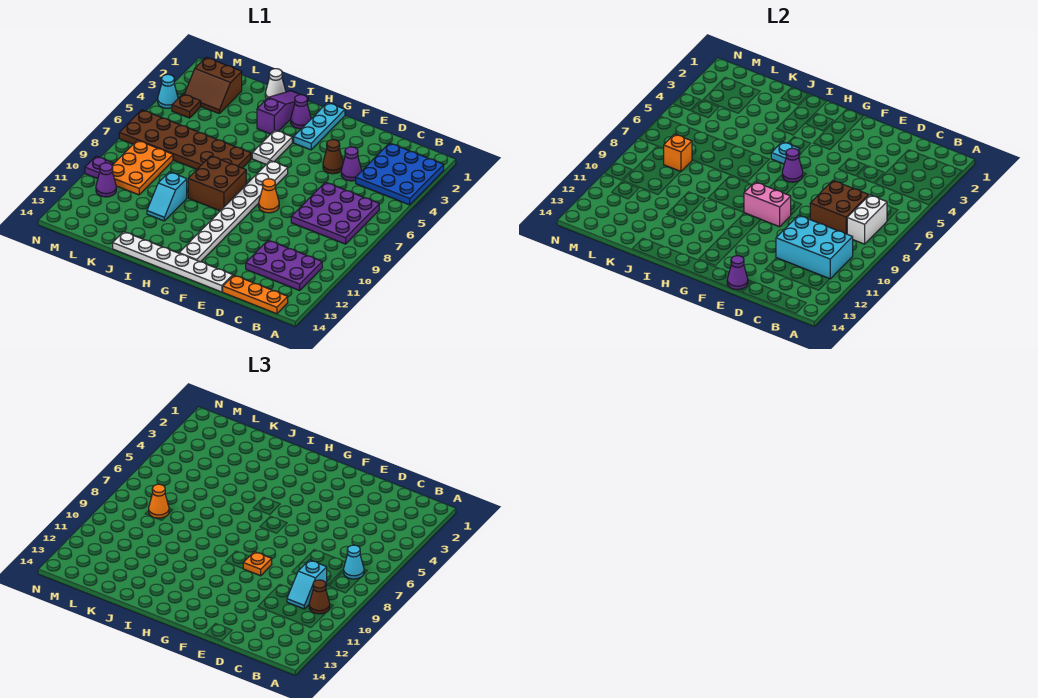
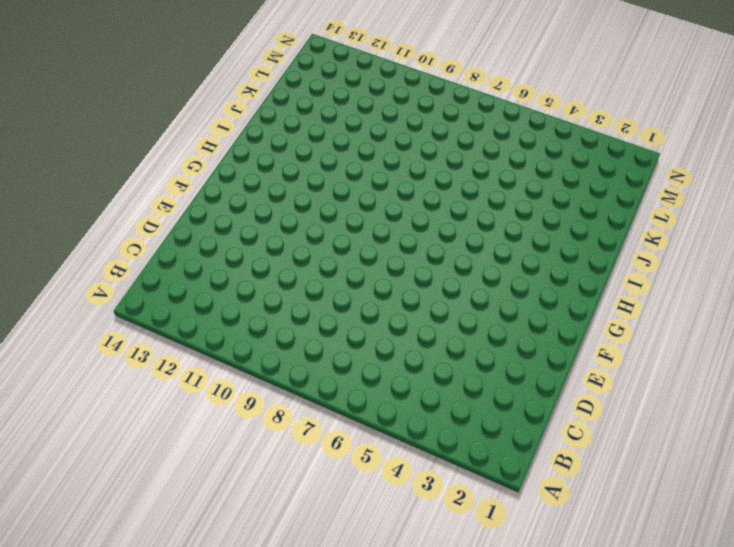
none -> blue plate A2:C4 level 1
none -> purple plate B6:D8 level 1
none -> purple plate B11:D12 level 1
none -> orange plate B14:D14 level 1

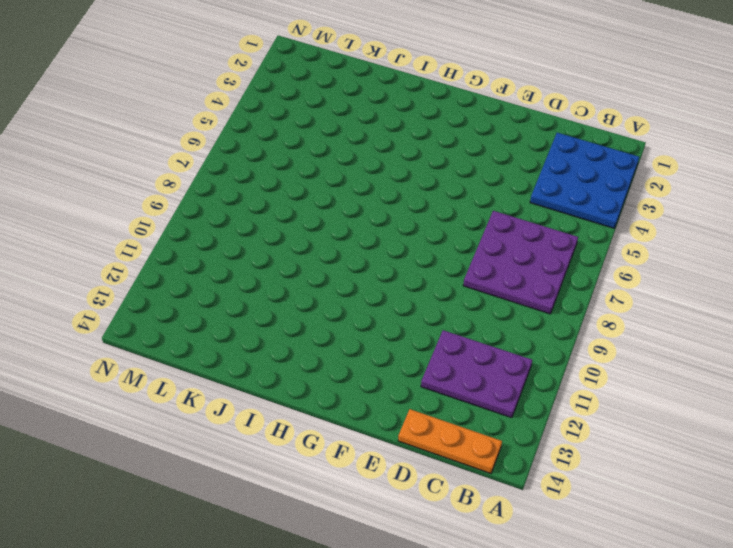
none -> purple cone D4 level 1
none -> brown cone E4 level 1
none -> white plate E14:J14 level 1
none -> orange cone F8 level 1

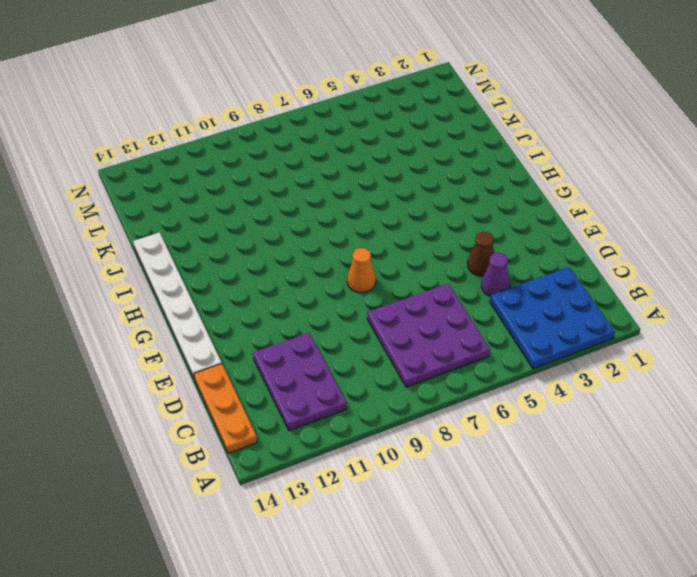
none -> cyan plate G1:G3 level 1
none -> white plate G6:G13 level 1
none -> purple cone H2 level 1
none -> white plate H4:H5 level 1

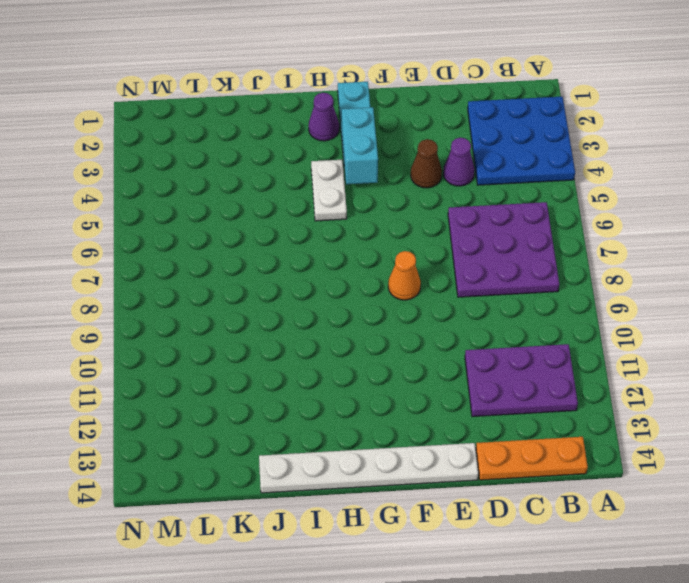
cyan brick G3:G4 level 2 -> none
none -> white plate G6:G13 level 1
none -> brown brick H8:I9 level 1
none -> purple slope I1:I3 level 1 top 3
none -> brown plate I6:N7 level 1

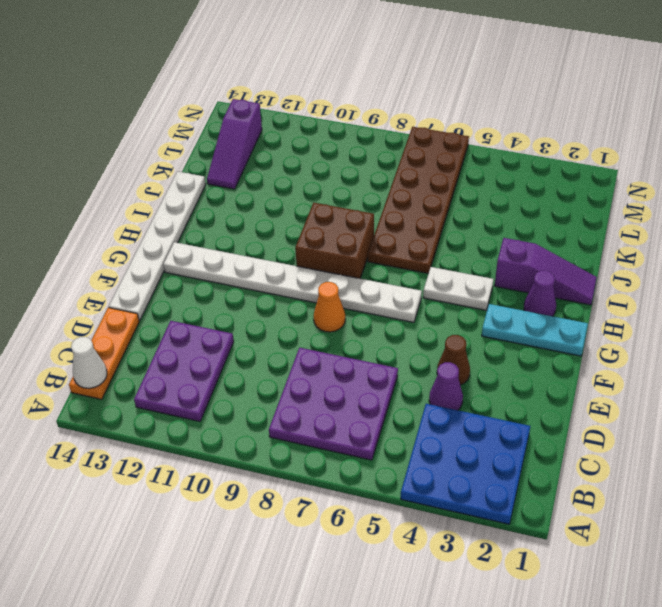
white cone B14 level 2 -> white cone J1 level 1
purple slope K13:M13 level 1 top M -> none
none -> cyan slope J10:J11 level 1 top 10
none -> brown slope L2:M3 level 1 top 2
none -> orange plate L8:M10 level 1
none -> brown plate M4 level 1

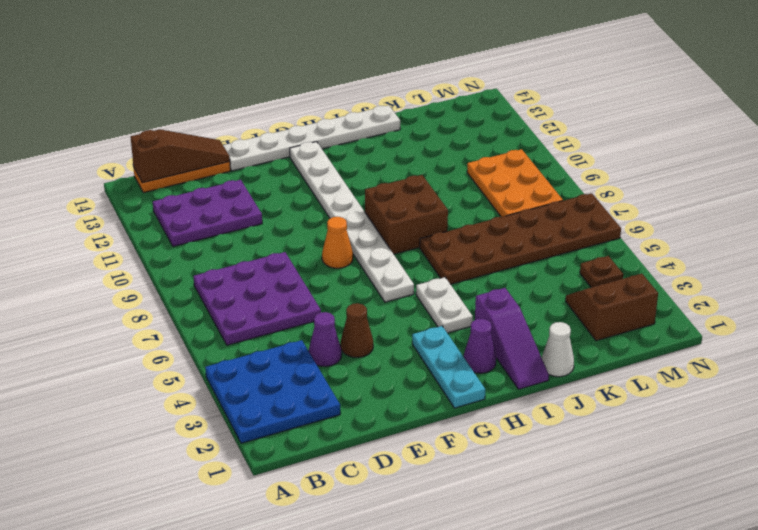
brown slope B14:D14 level 2 top B -> none
none -> cyan slope J10:J11 level 1 top 10
none -> purple cone M11 level 1
none -> cyan cone N4 level 1
none -> purple plate N10 level 1

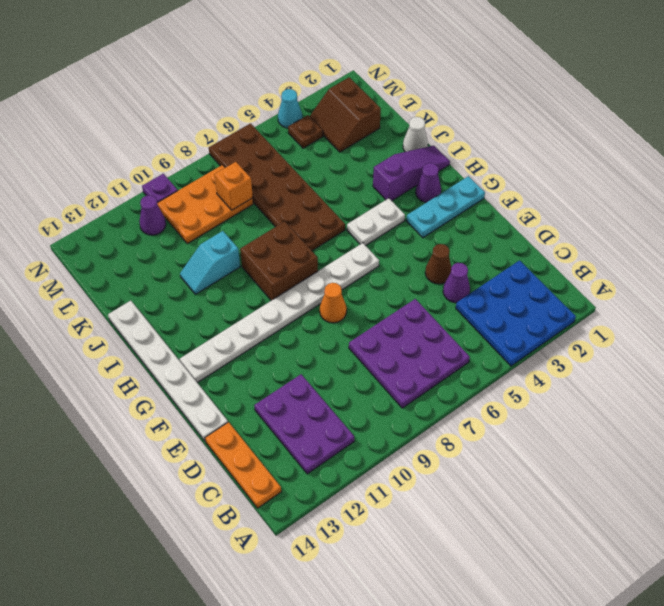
none -> white brick B7:B8 level 2
none -> cyan brick B10:D11 level 2
none -> brown brick C7:D8 level 2
none -> purple cone E14 level 2

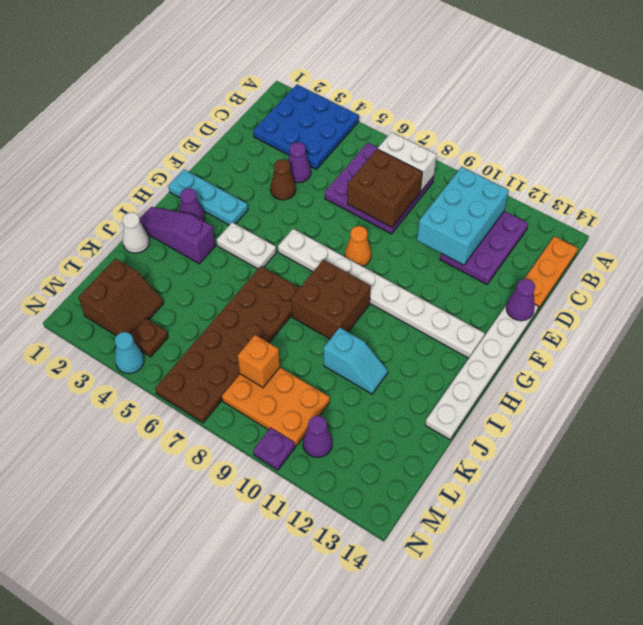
none -> pink brick F9:G9 level 2
none -> purple cone G6 level 2
none -> cyan plate H5 level 2
none -> cyan cone B7 level 3

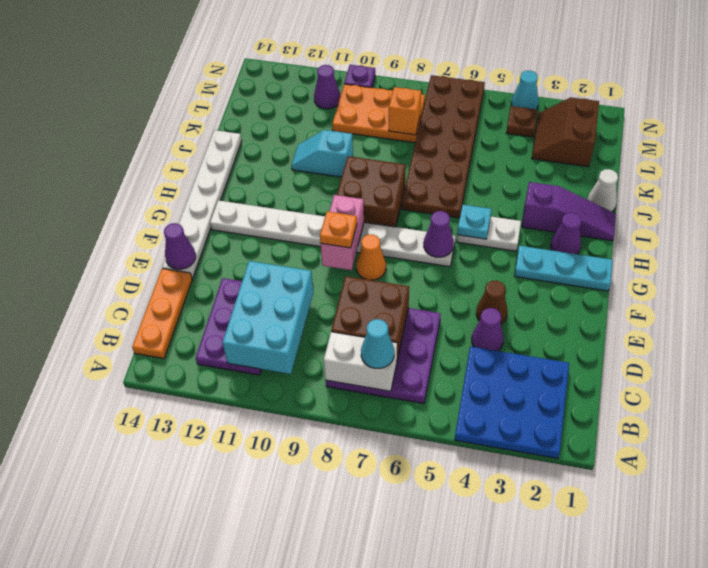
none -> brown cone B10 level 3
none -> cyan slope C9:C10 level 3 top 9
none -> orange cone L8 level 3

